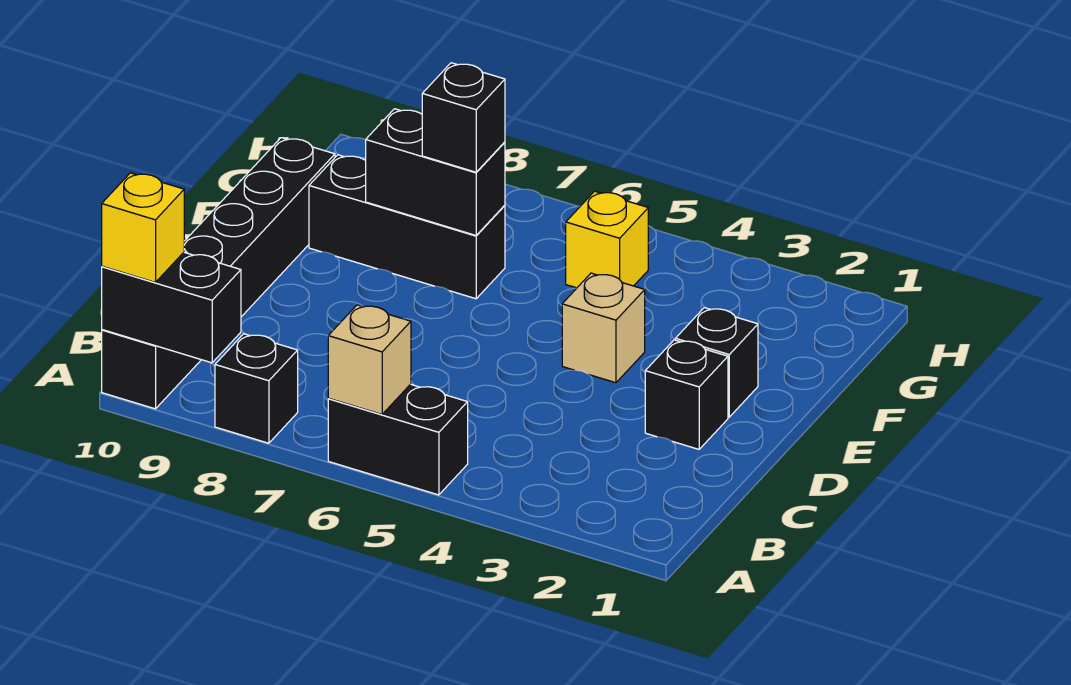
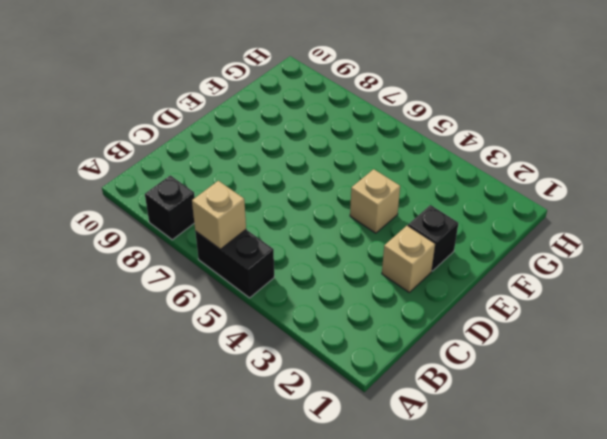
tan brick D2 level 1 -> black brick D2 level 1
none -> black brick A10:F10 level 1
none -> black brick F7:F9 level 1
none -> yellow brick G5 level 1

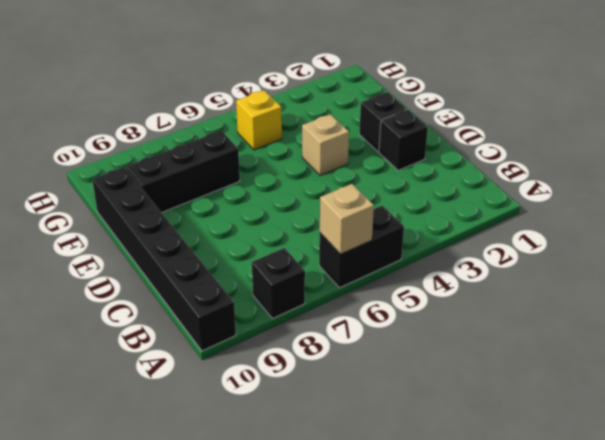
none -> black brick A9:A10 level 2
none -> black brick F7:F8 level 2
none -> yellow brick A10 level 3

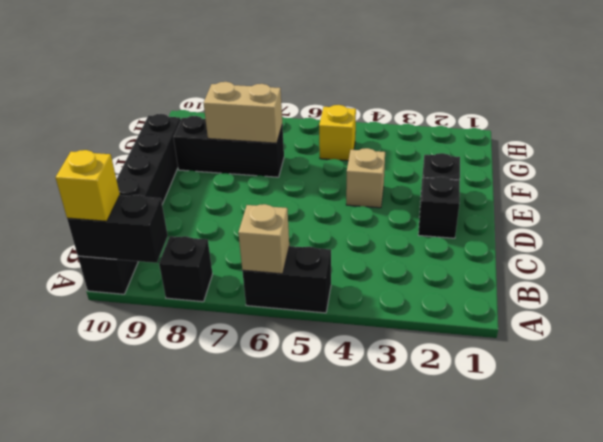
tan brick F7:F8 level 2 -> black brick F7:F8 level 2
none -> black brick F7 level 3

